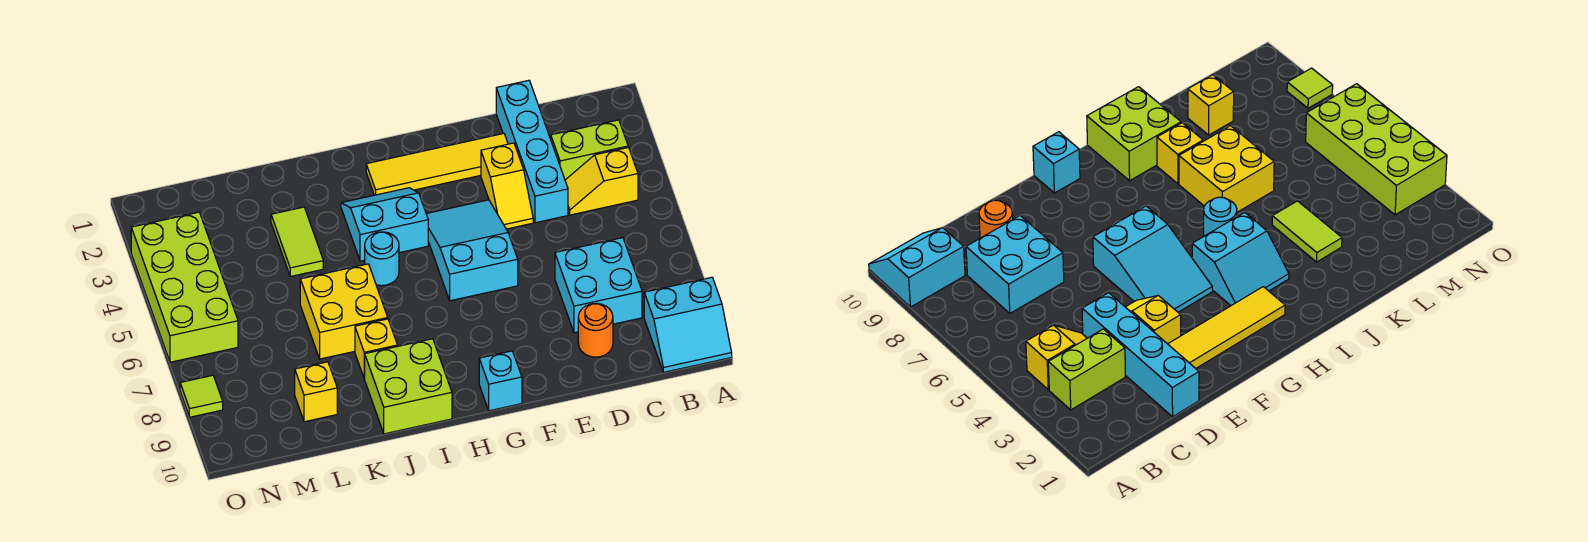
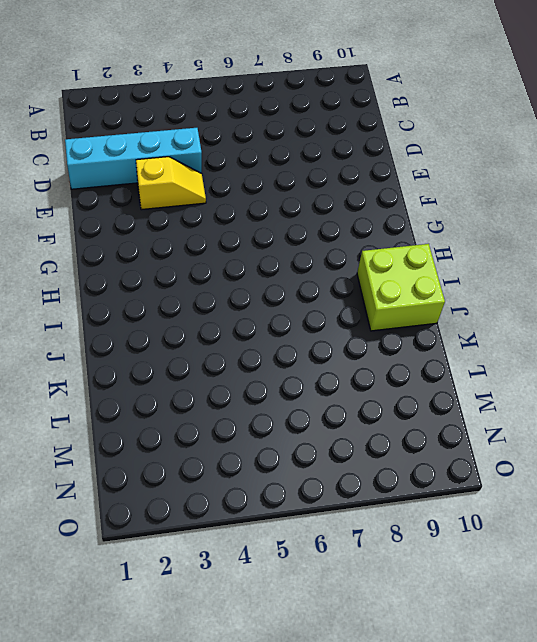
none -> cyan slope A9:B10 level 1 top 9
none -> lime brick B3:C3 level 1
none -> yellow slope B4:C4 level 1 top B

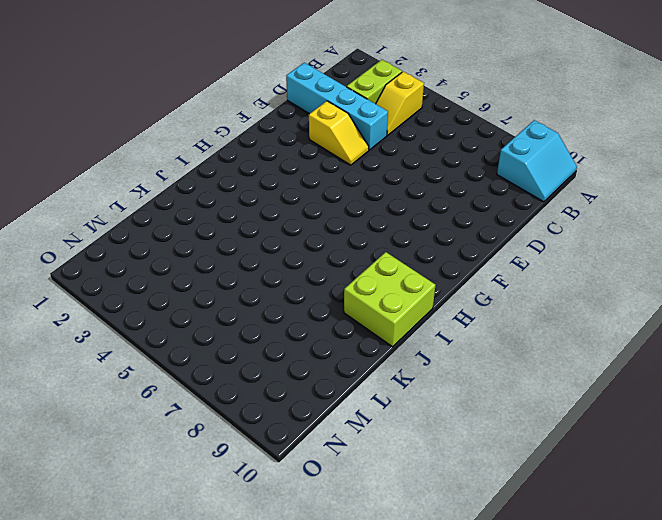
none -> cyan brick C7:D8 level 1
none -> orange round brick D9 level 1
none -> yellow tile E2:H2 level 1

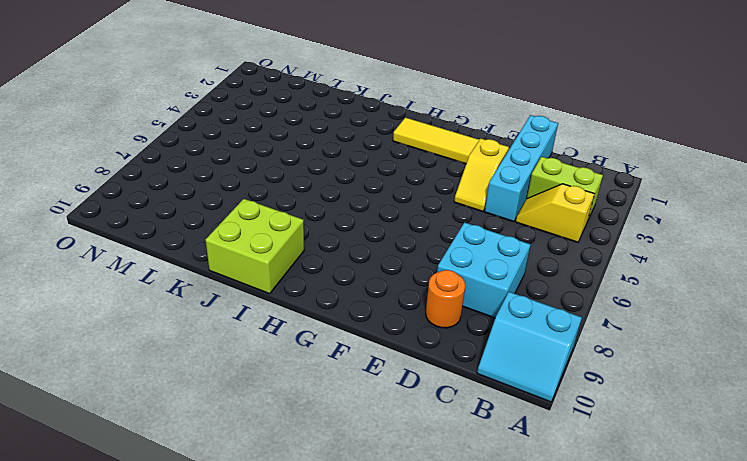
none -> cyan slope F4:G6 level 1 top 6
none -> cyan brick G10 level 1
none -> cyan slope H3:I4 level 1 top 4

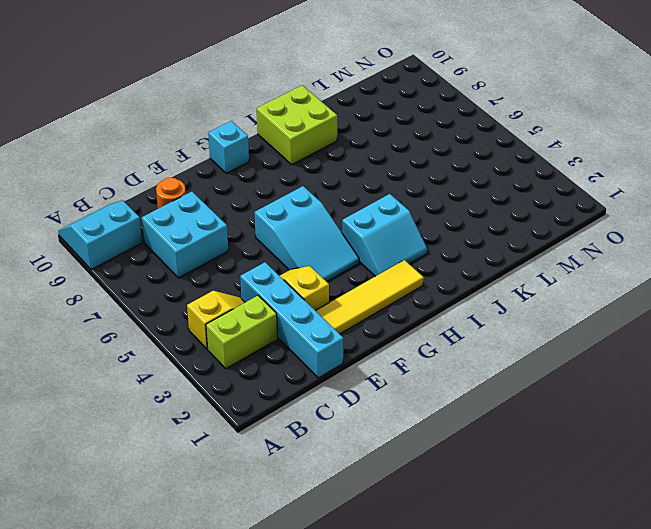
none -> cyan round brick I5 level 1
none -> yellow brick J6:K7 level 1
none -> yellow brick J8 level 1

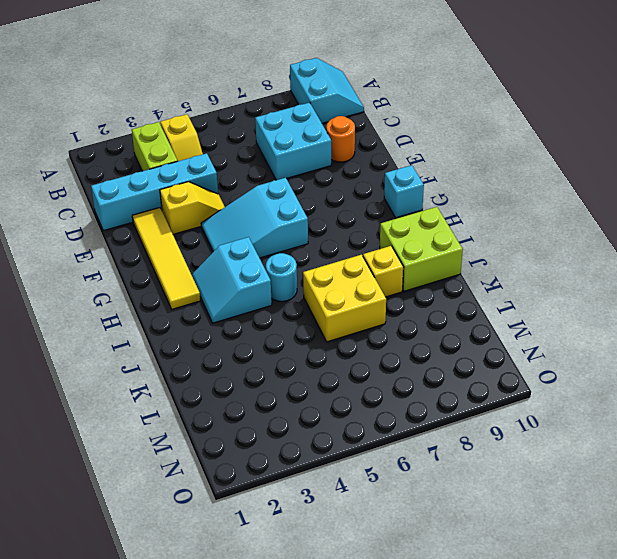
none -> lime tile K3:K4 level 1
none -> yellow brick L9 level 1
none -> lime brick N3:O6 level 1

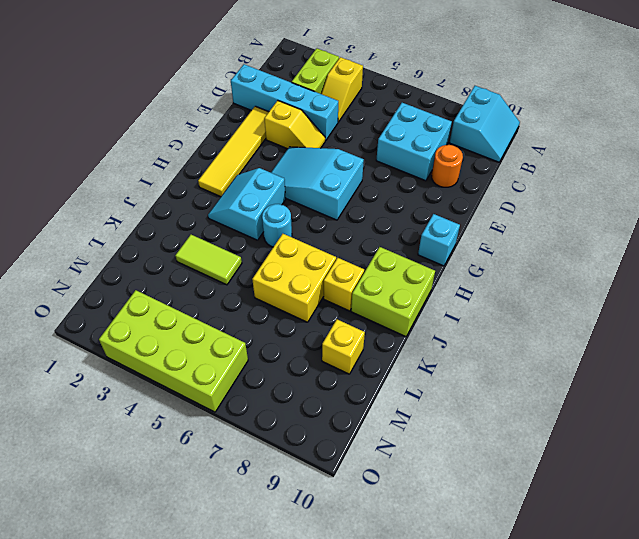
none -> lime tile O8 level 1

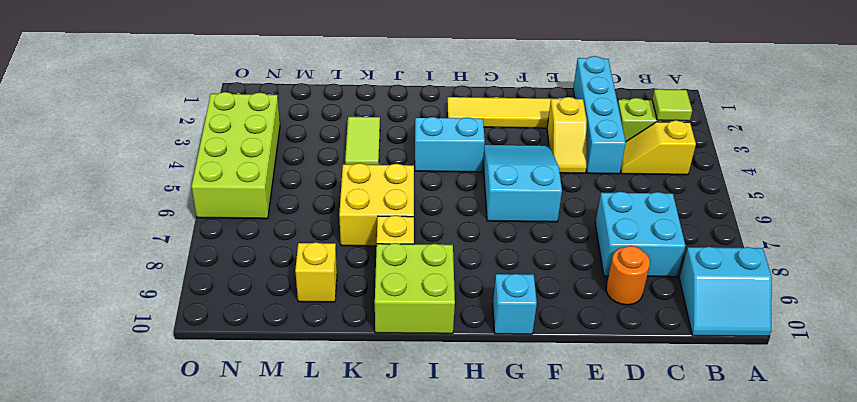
lime tile B3 level 2 -> lime tile O8 level 1
none -> cyan round brick I5 level 1

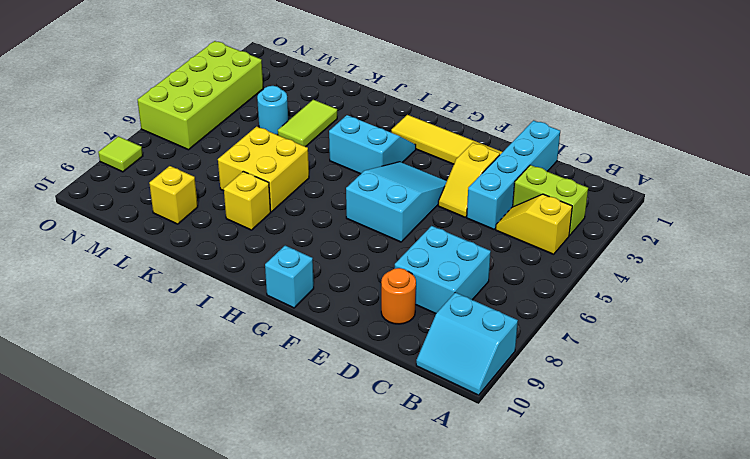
cyan round brick L4 level 1 -> cyan round brick I5 level 1
none -> lime brick I9:J10 level 1

